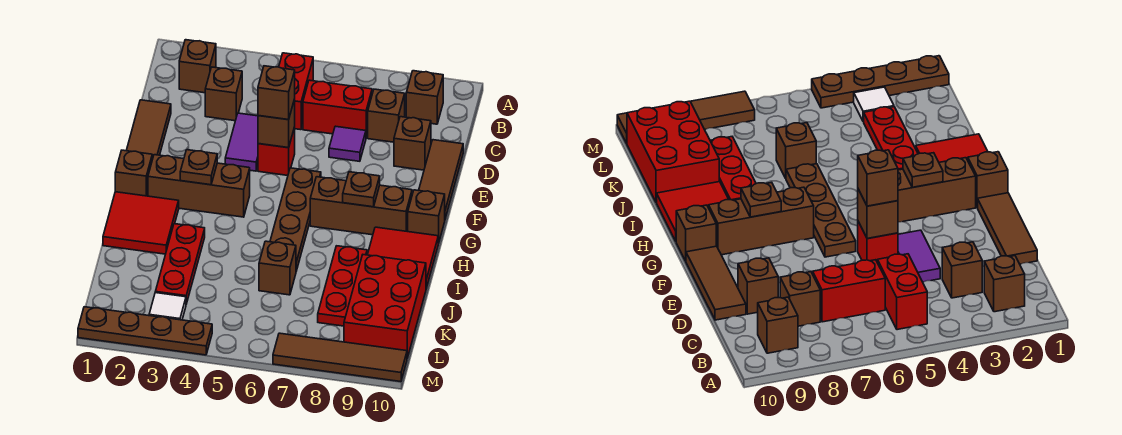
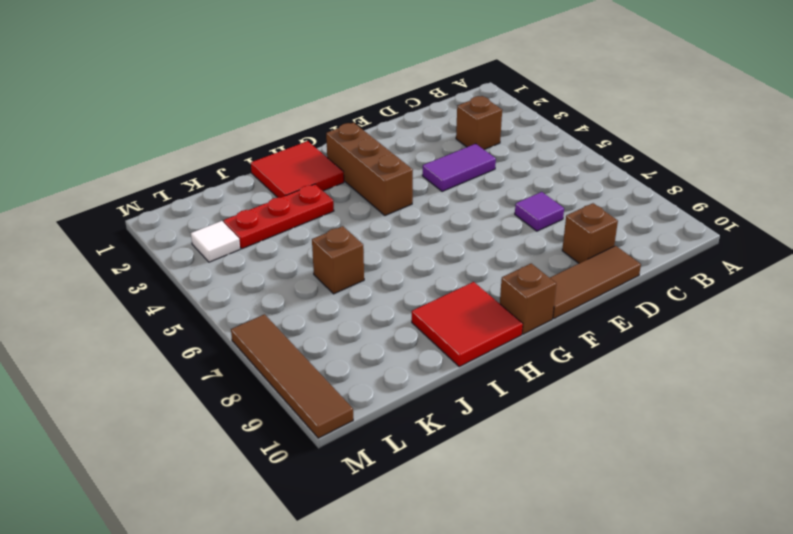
none -> brown brick B2 level 1
none -> red brick B5:C5 level 1
none -> brown brick B9 level 1
none -> red brick C6:C7 level 1

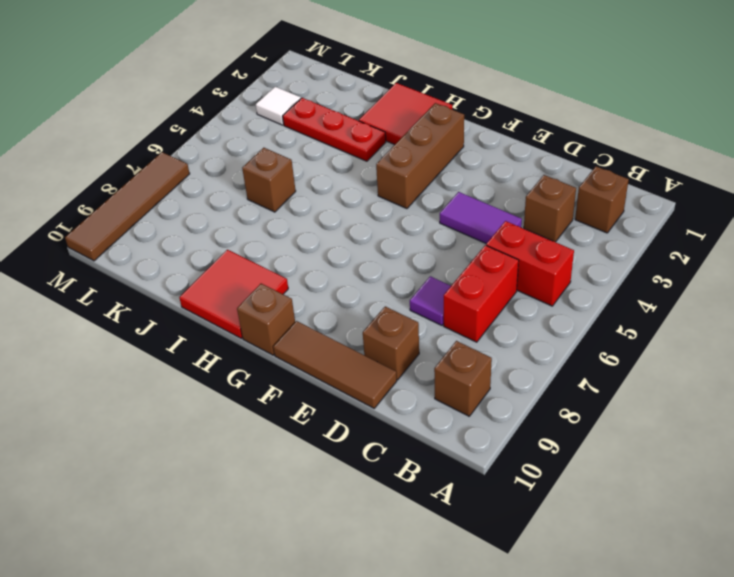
none -> brown brick C8 level 1
none -> brown tile D1:F1 level 1
none -> red brick E5 level 1
none -> brown plate F6:I6 level 1

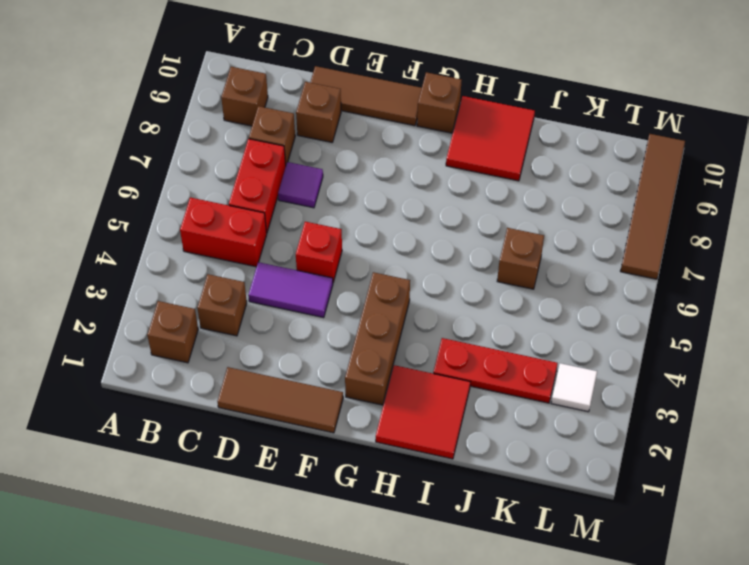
none -> brown plate F6:I6 level 1
none -> brown brick G1 level 1
none -> brown brick G7:G9 level 1
none -> red plate I8:K8 level 1

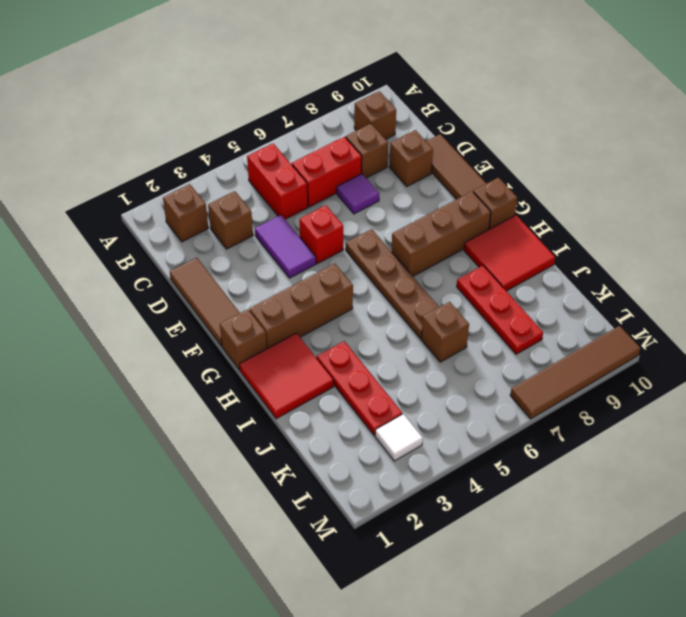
none -> red brick J9:L10 level 1
none -> brown plate M1:M4 level 1
none -> brown brick E5 level 2
none -> brown plate G3 level 2

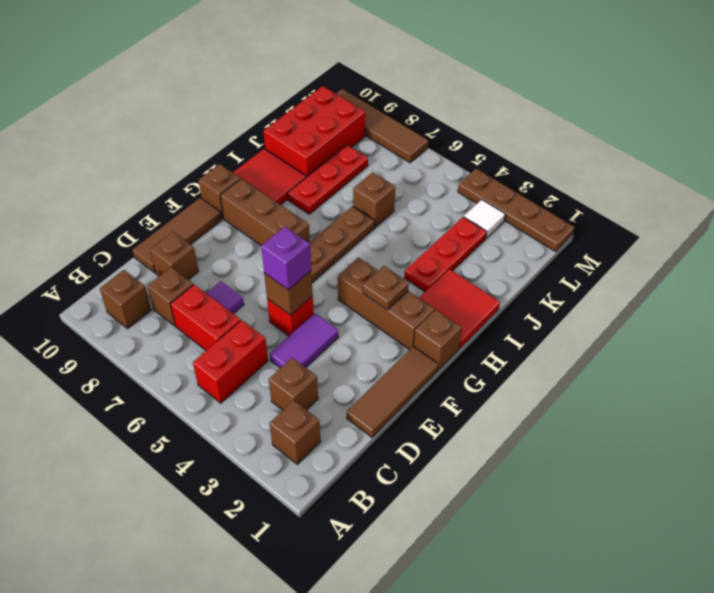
purple brick E5 level 3 -> brown brick E5 level 3
none -> brown plate G8 level 2

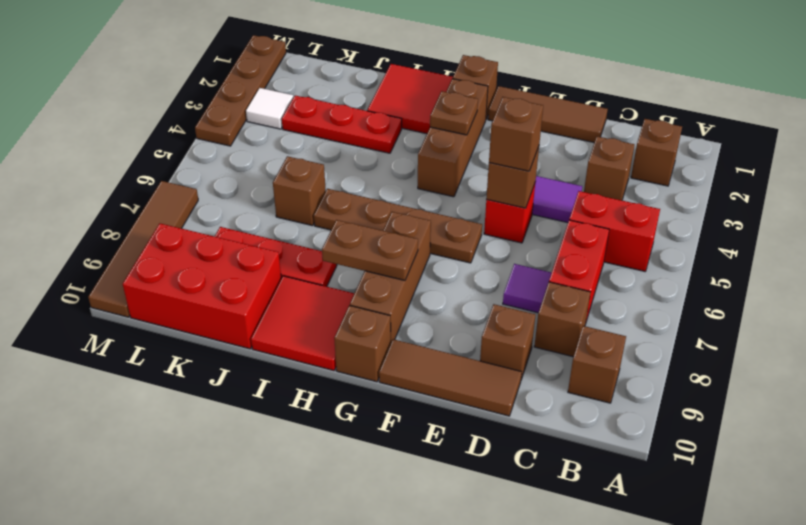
brown plate G8:H8 level 2 -> brown plate G8 level 2

